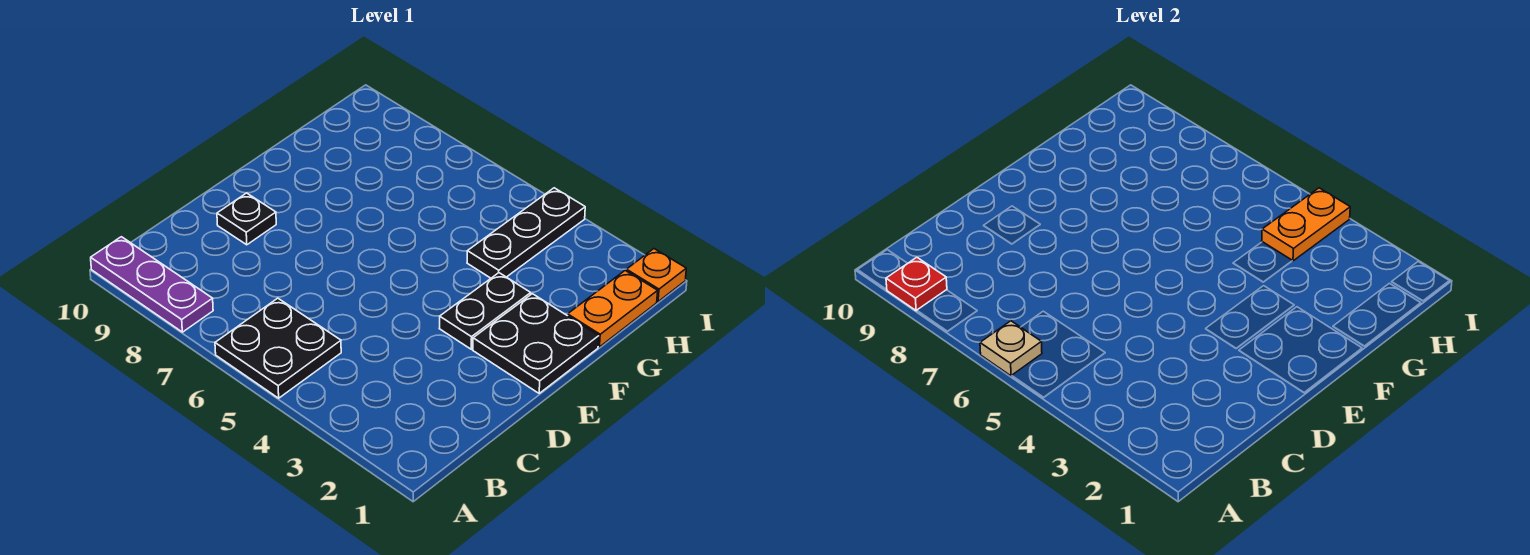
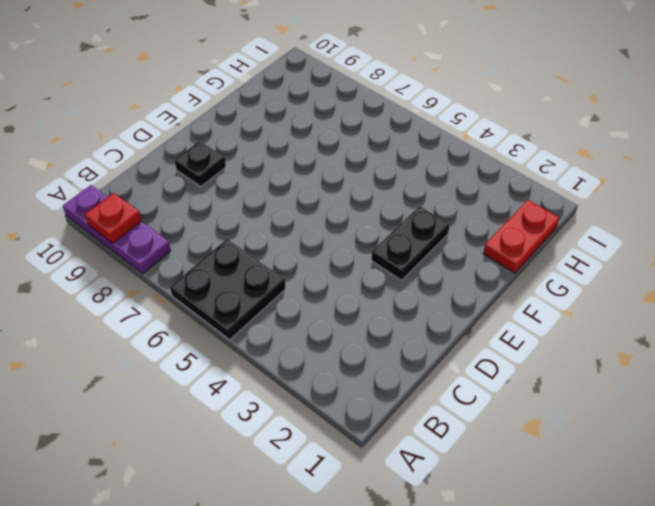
red plate G1:H1 level 1 -> orange plate G1:H1 level 1
none -> black plate E1:F2 level 1
none -> black plate G4:I4 level 1

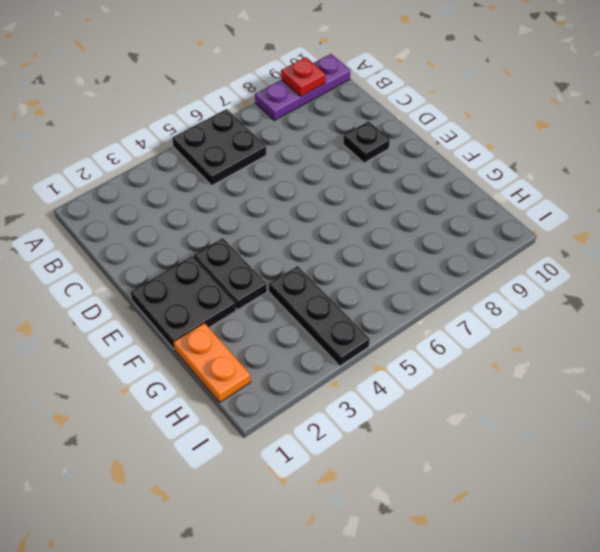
none -> orange plate I1 level 1
none -> tan plate A6 level 2

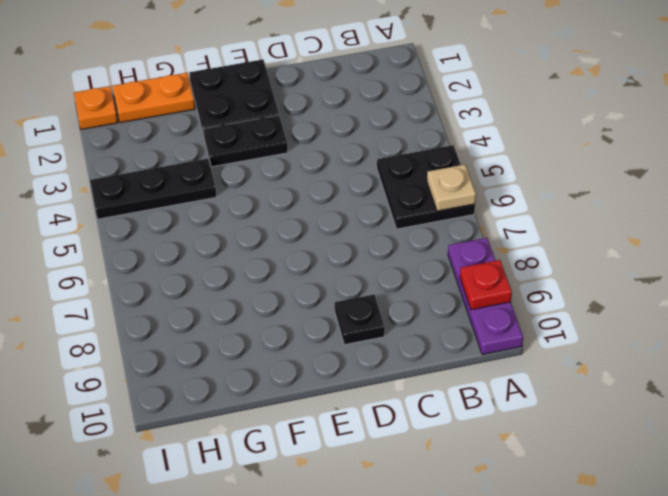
none -> orange plate H4:I4 level 2

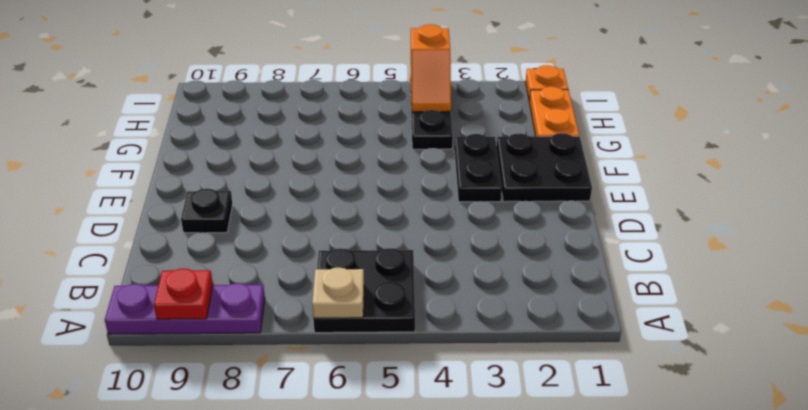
orange slope H4:I4 level 2 top I -> orange plate H4:I4 level 2

